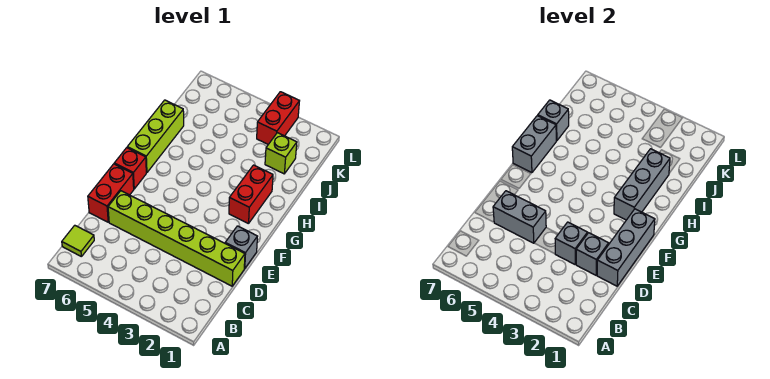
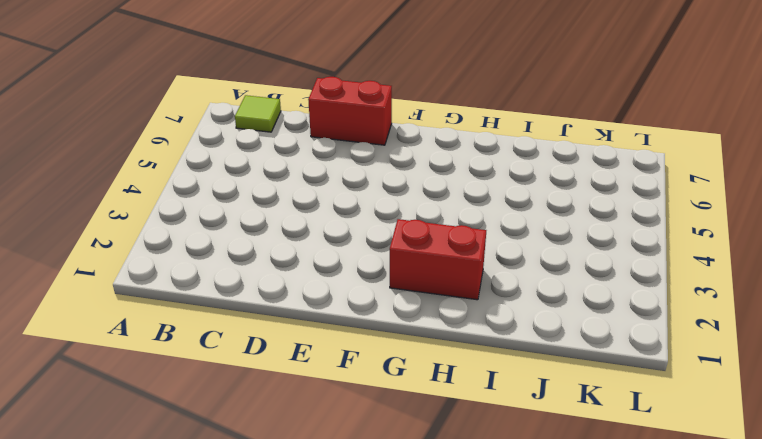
none -> lime brick D1:D6 level 1
none -> grey brick E1 level 1
none -> red brick F7 level 1

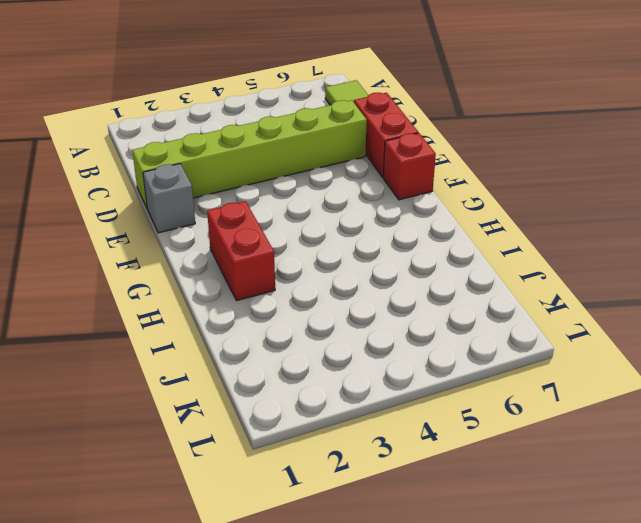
none -> lime brick G7:I7 level 1
none -> lime brick J2 level 1
none -> red brick K3:L3 level 1

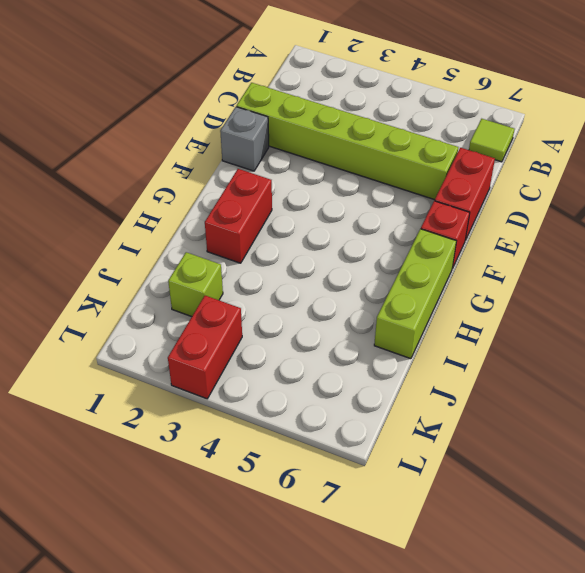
none -> grey brick D1:F1 level 2
none -> grey brick D2 level 2
none -> grey brick D3 level 2

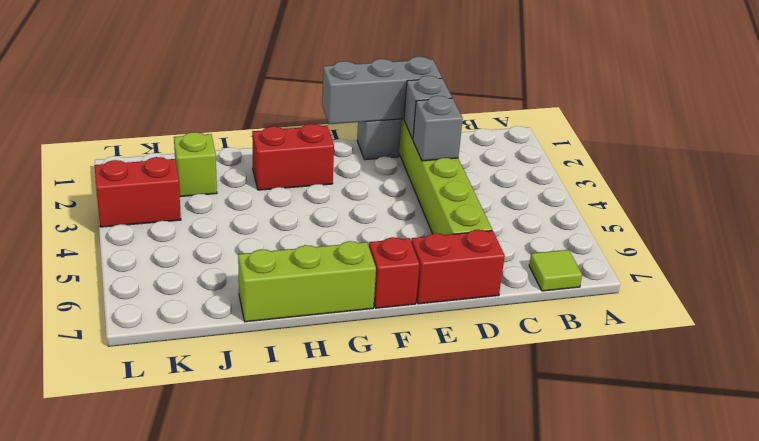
none -> grey brick D5:D6 level 2
none -> grey brick G2:I2 level 2
none -> grey brick G7:H7 level 2

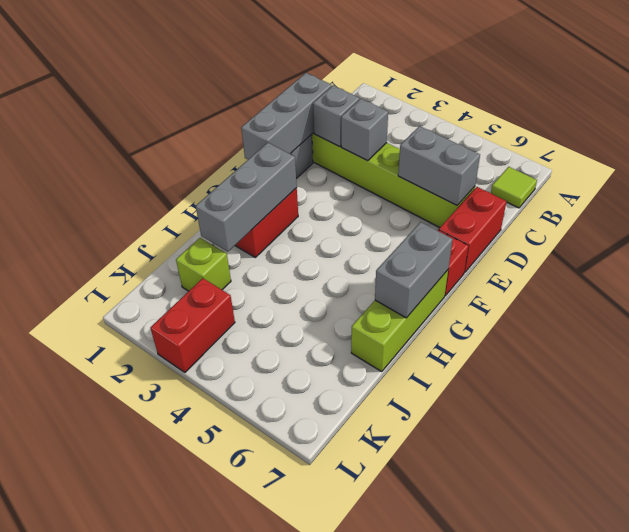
none -> grey brick I7 level 2

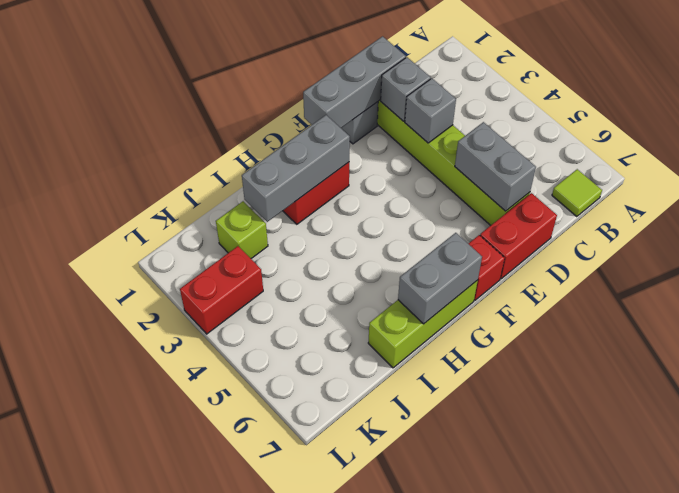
none -> grey brick I7 level 2

